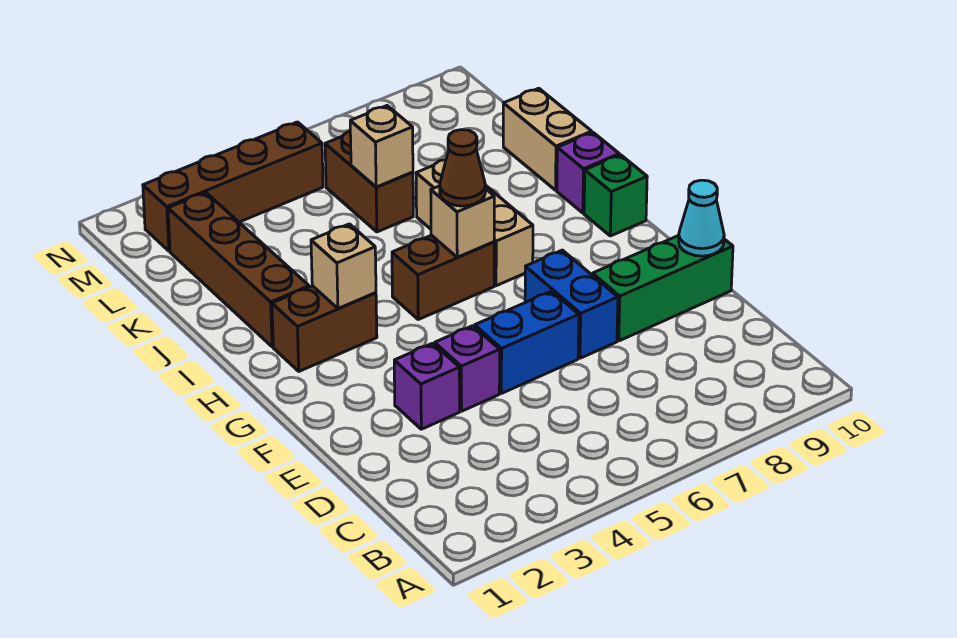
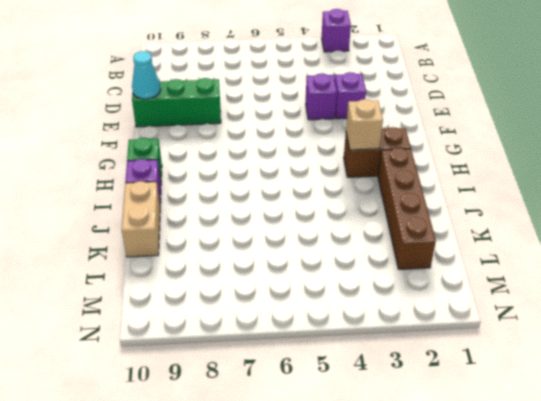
purple brick A3 level 1 -> none
none -> blue brick E5:E6 level 1
none -> blue brick E7:F7 level 1
none -> brown brick H5:H6 level 1

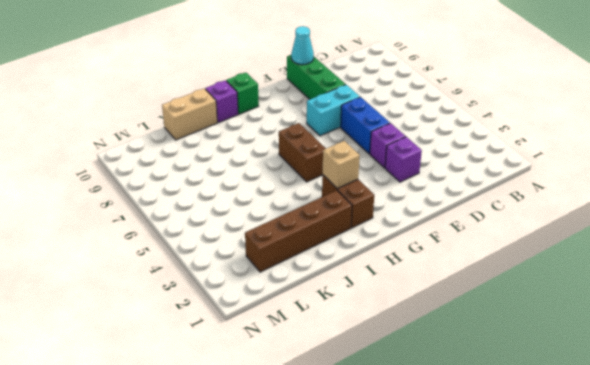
cyan brick E7:F7 level 1 -> blue brick E7:F7 level 1
none -> tan brick H7:J7 level 1
none -> brown brick K6:L6 level 1
none -> brown brick M2:M5 level 1

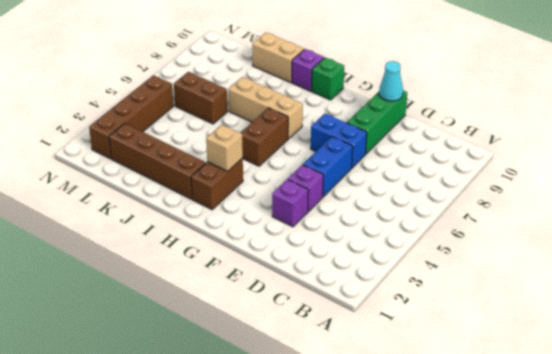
none -> tan brick H6 level 2
none -> tan brick K6 level 2
none -> brown cone H6 level 3

